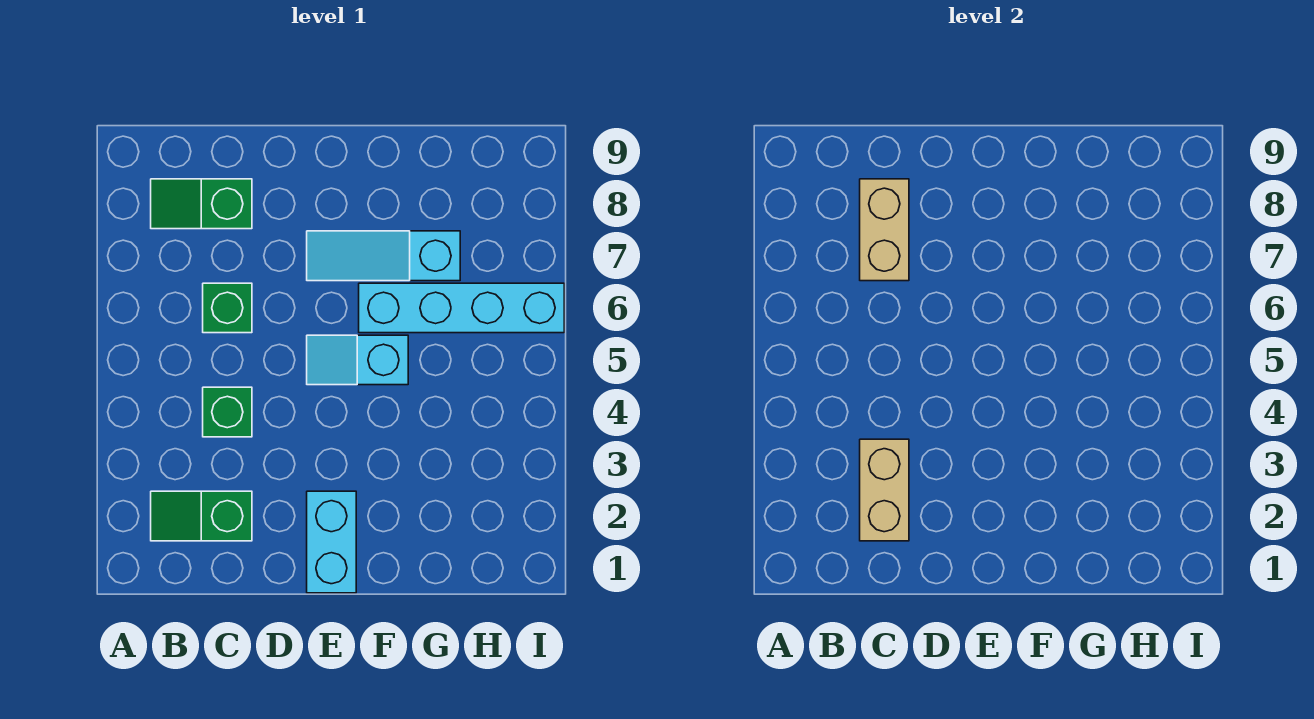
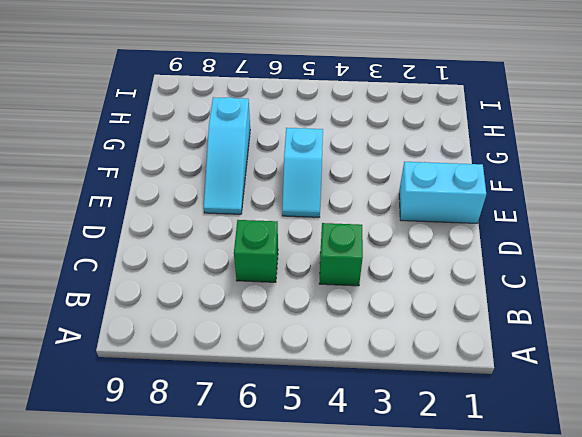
none -> green slope B2:C2 level 1 top C
none -> green slope B8:C8 level 1 top C

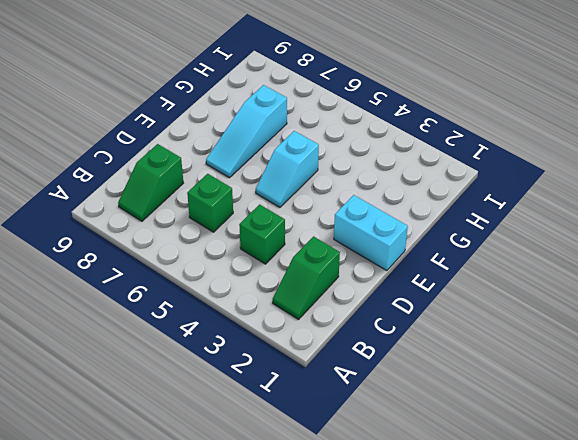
none -> cyan brick F6:I6 level 1
none -> tan brick C2:C3 level 2

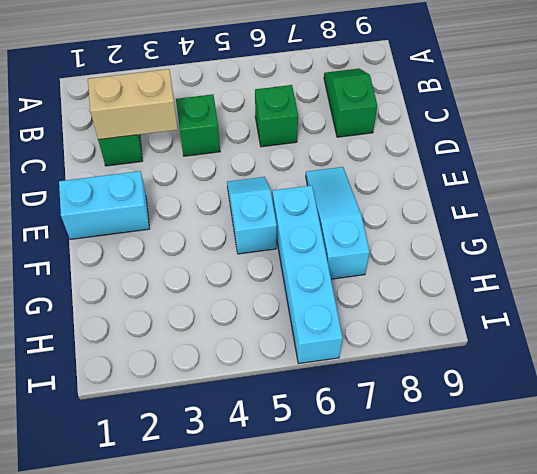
none -> tan brick C7:C8 level 2

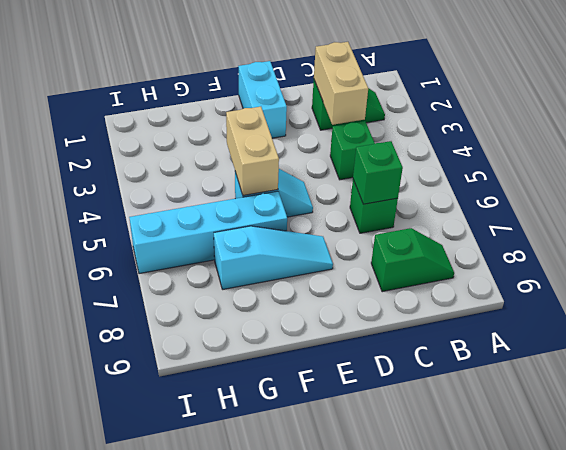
green brick C6 level 2 -> none
tan brick F4:F5 level 2 -> tan brick C7:C8 level 2

